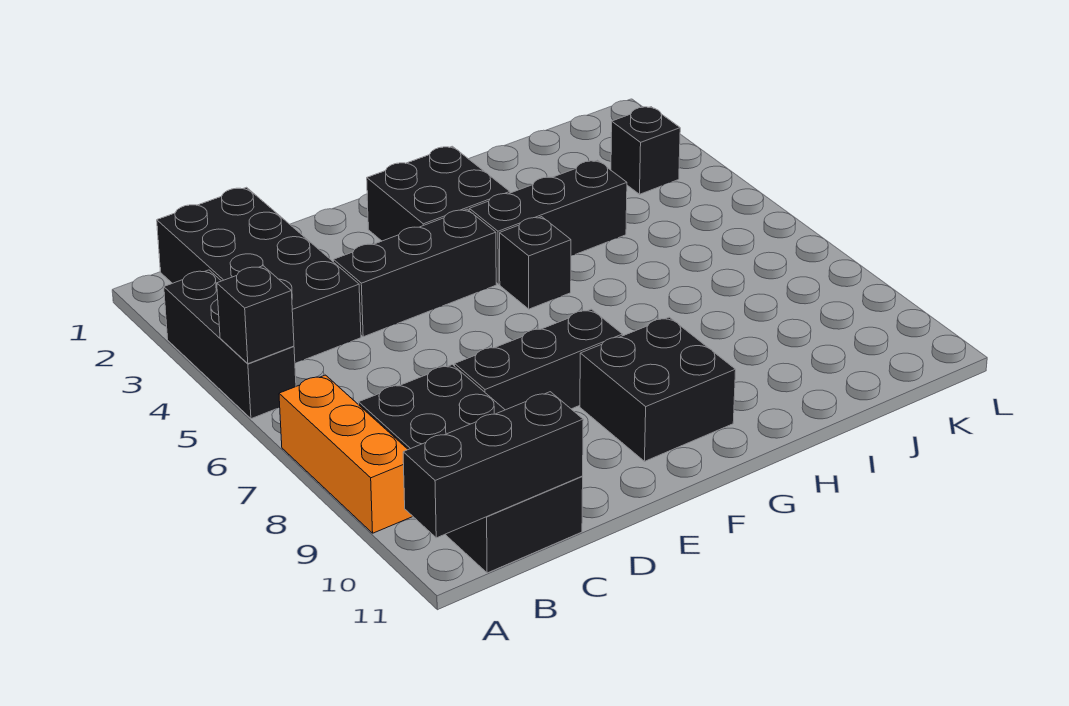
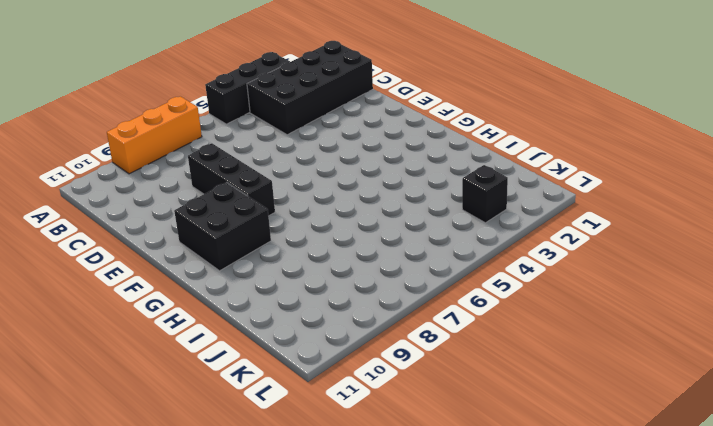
none -> black brick B8:C11 level 1
none -> black brick D4:F4 level 1
none -> black brick F2:G3 level 1

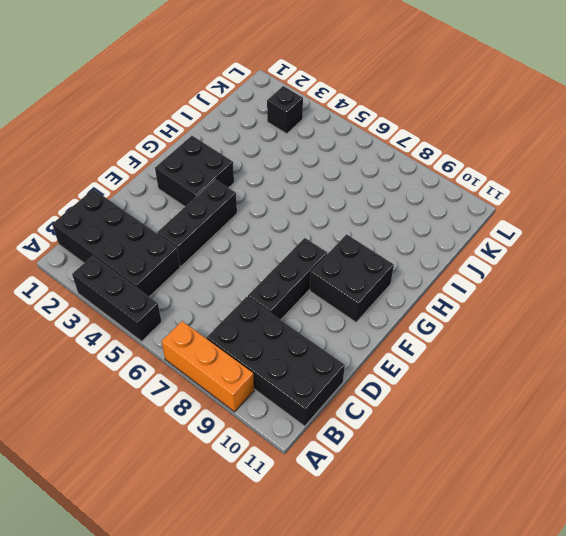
none -> black brick G4:I4 level 1
none -> black brick G5 level 1
none -> black brick A5 level 2

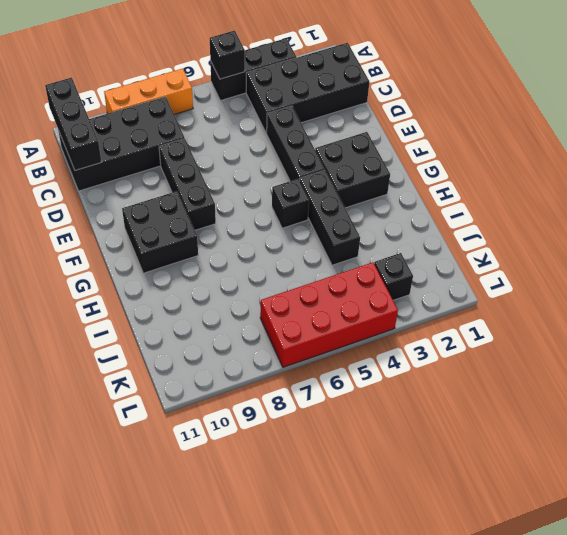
red brick K4:L7 level 1 -> none

